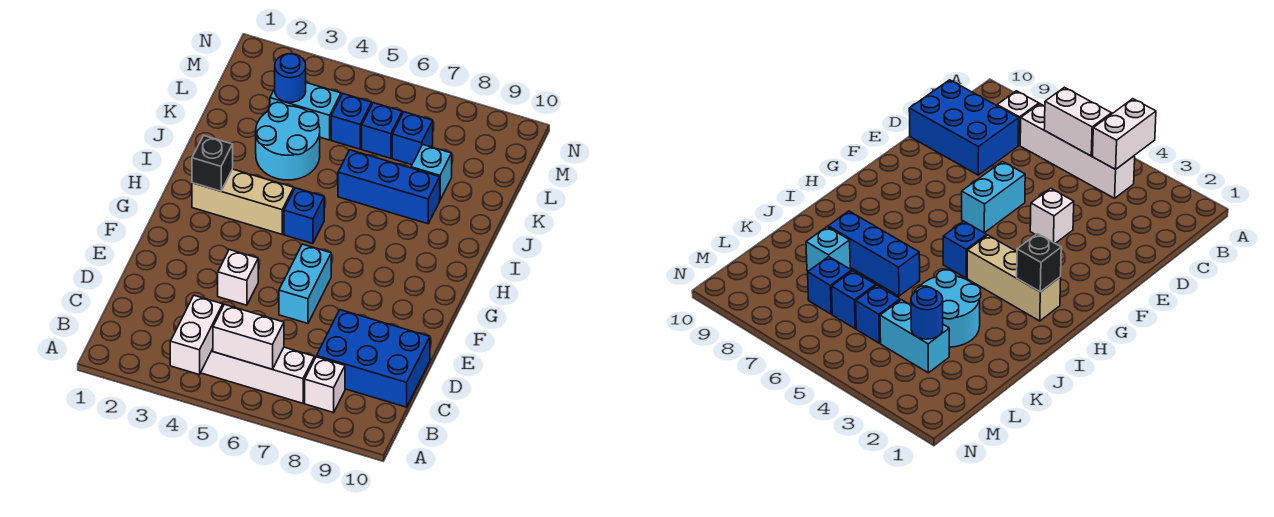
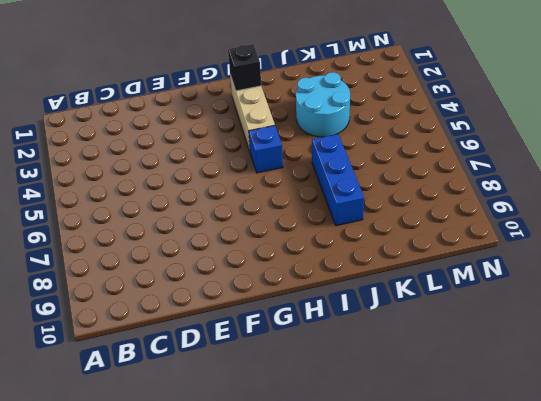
none -> white brick B4:B7 level 1
none -> white brick B8 level 1
none -> blue brick C8:D10 level 1

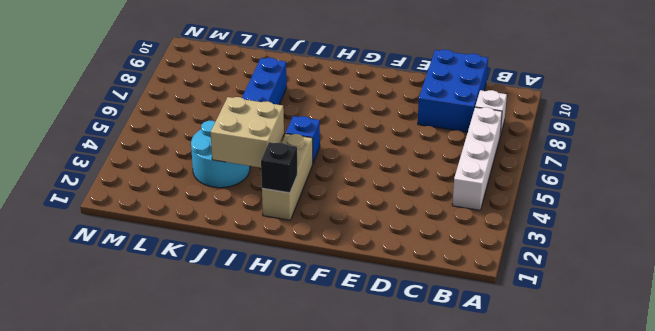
tan brick I3:J4 level 2 -> none
none -> white brick E4 level 1
none -> cyan brick E6:F6 level 1
none -> cyan brick K8 level 1

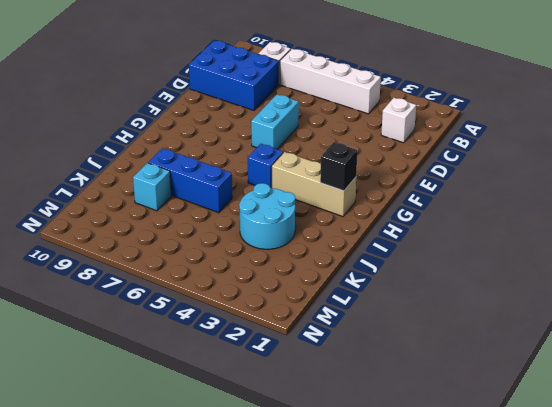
white brick C2 level 1 -> white brick E4 level 1
none -> cyan brick L3:L4 level 1
none -> blue brick L5 level 1
none -> blue brick L6 level 1

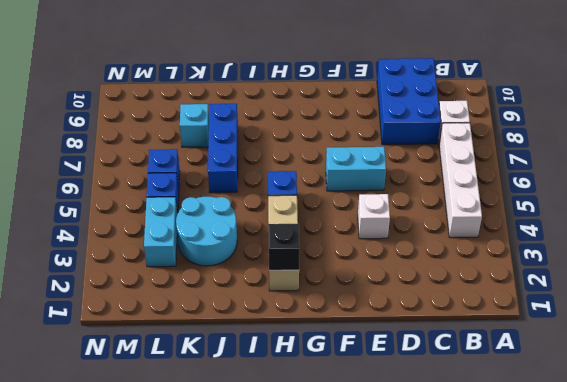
none -> blue brick L7 level 1
none -> white brick A4:B4 level 2
none -> white brick B5:B6 level 2

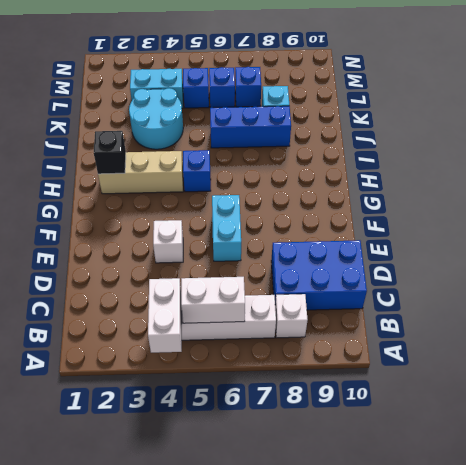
none -> blue round brick L3 level 2

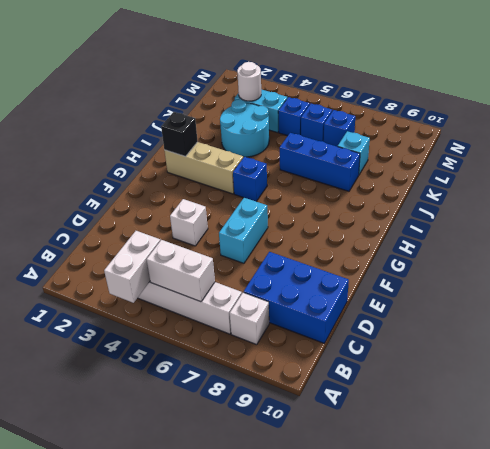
white round brick L3 level 2 -> blue round brick L3 level 2

